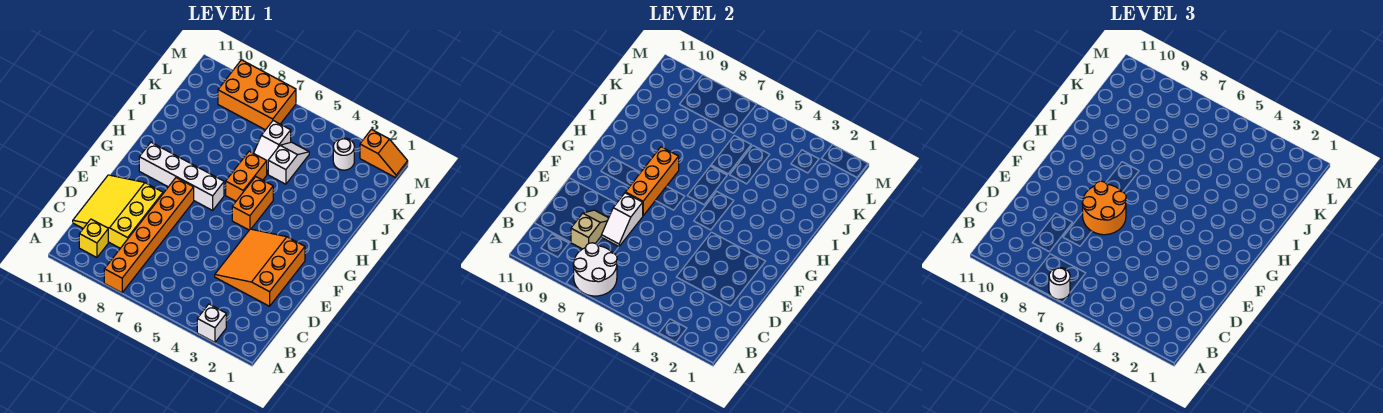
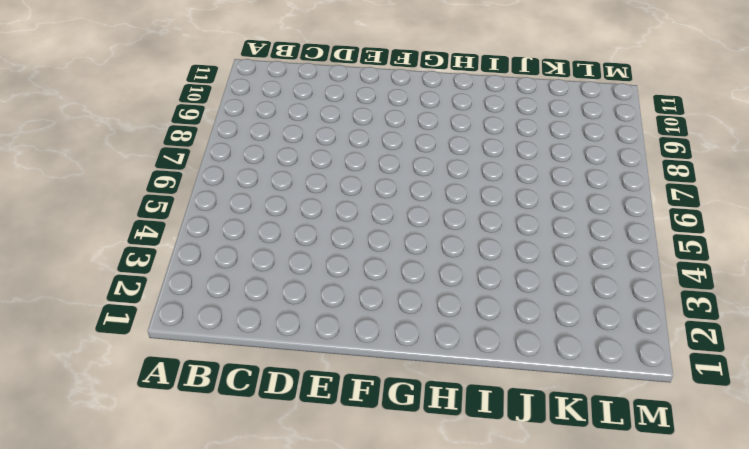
none -> white brick A3 level 1
none -> orange brick A8:F8 level 1
none -> yellow brick B10 level 1

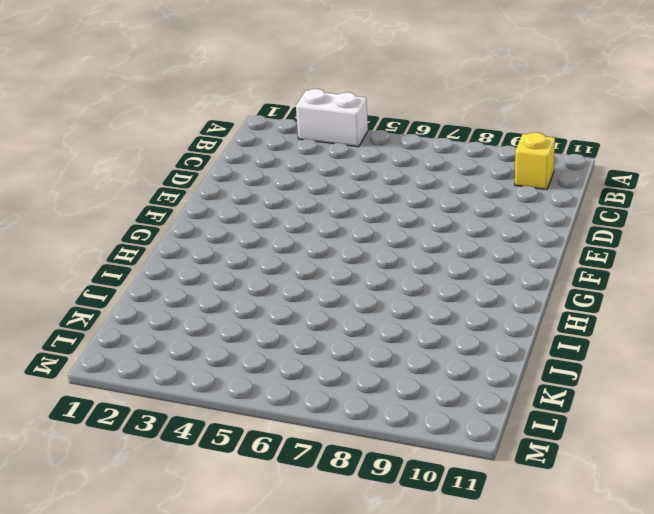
white brick A3:A4 level 1 -> white brick A3 level 1
none -> orange brick A8:F8 level 1
none -> yellow slope C9:E11 level 1 top 9
none -> orange slope D2:F4 level 1 top 2

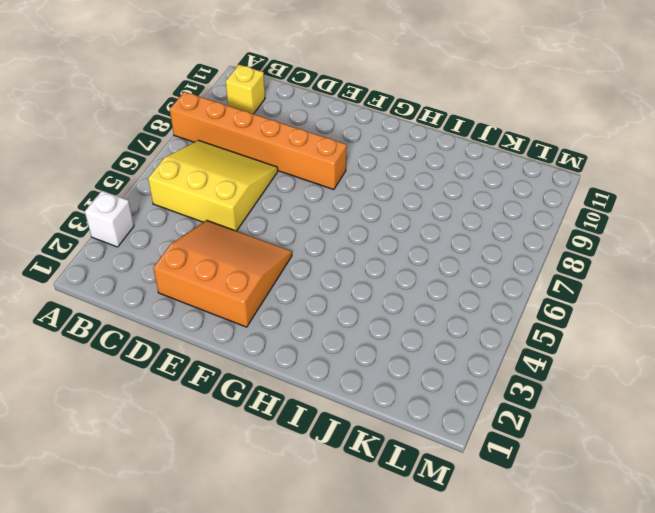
yellow slope B5:D7 level 1 top 5 -> yellow slope C9:E11 level 1 top 9
none -> orange brick G5:H5 level 1
none -> white brick G7:G10 level 1
none -> orange brick H6:I6 level 1

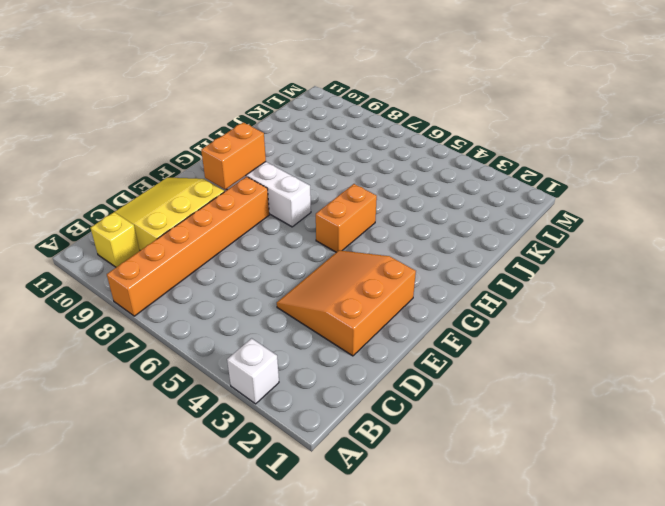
orange brick F9:G9 level 2 -> orange brick H6:I6 level 1
none -> white slope J5:K5 level 1 top J
none -> white slope J6:K6 level 1 top K
none -> white round brick L3 level 1

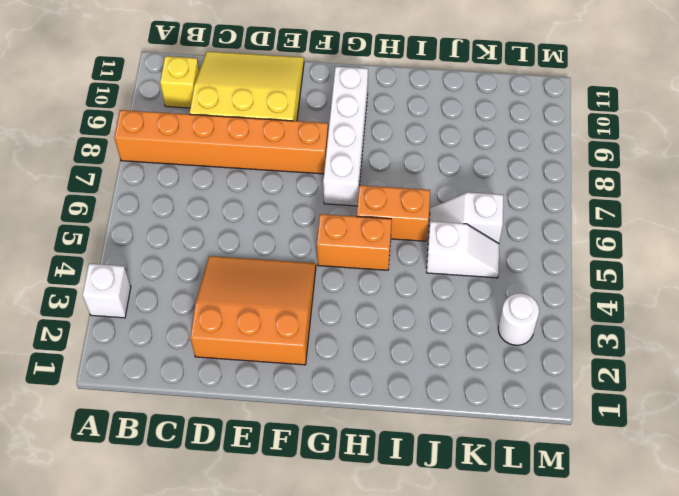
none -> orange brick L7:M9 level 1
none -> orange slope M1:M2 level 1 top 2
none -> white round brick A7:B8 level 2

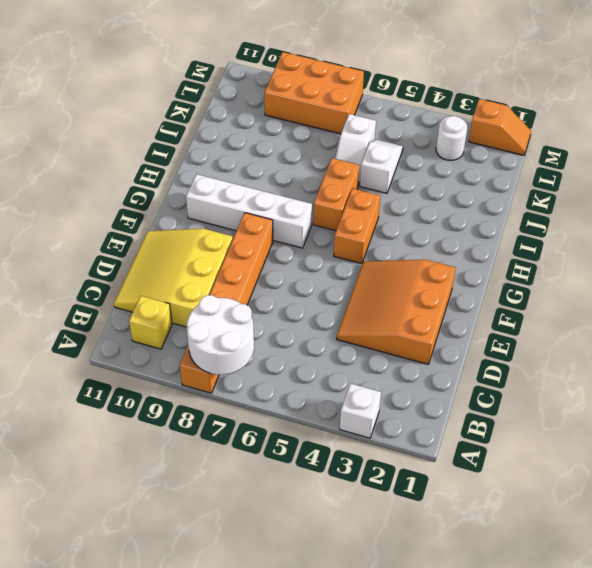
none -> tan slope C9:D9 level 2 top C
none -> white slope D8:E8 level 2 top E
none -> orange brick F8:H8 level 2

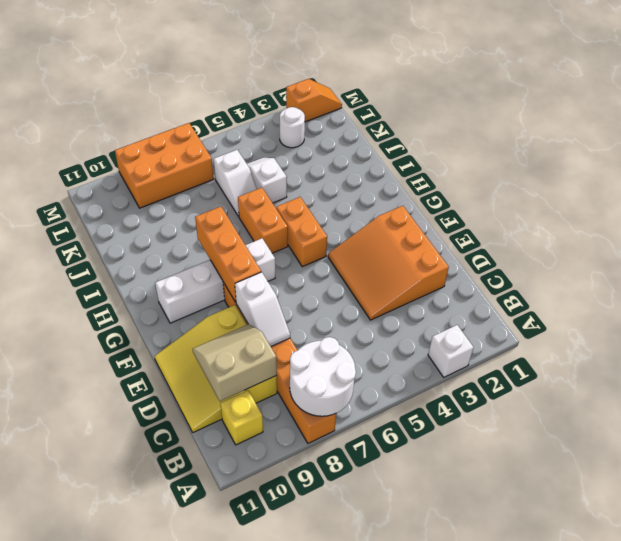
tan slope C9:D10 level 2 top C -> tan slope C9:D9 level 2 top C
none -> white round brick A7 level 3
none -> orange round brick E7:F8 level 3

